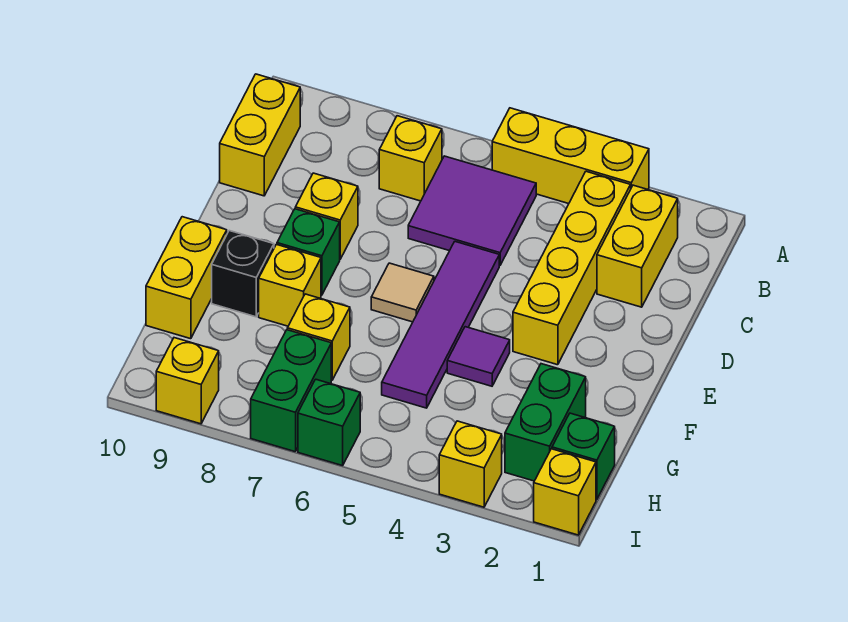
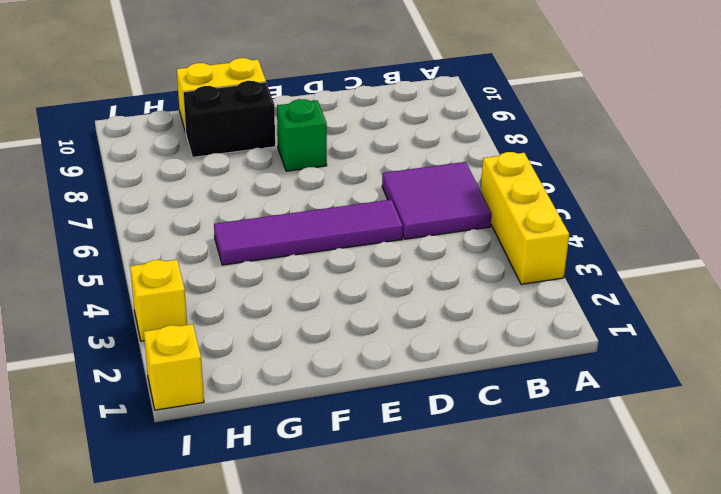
black brick F9:G9 level 1 -> black brick F9 level 1
none -> yellow brick B2:C2 level 1
none -> yellow brick B3:E3 level 1
none -> yellow brick B7 level 1

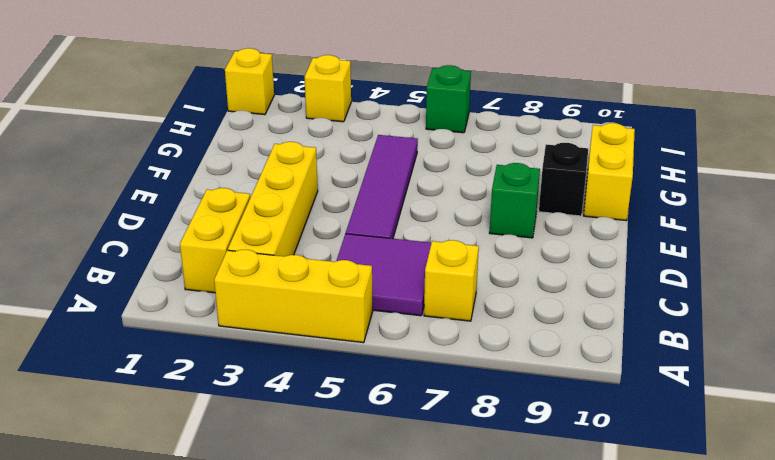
none -> yellow brick B10:C10 level 1
none -> yellow brick D8 level 1
none -> tan tile E6 level 1

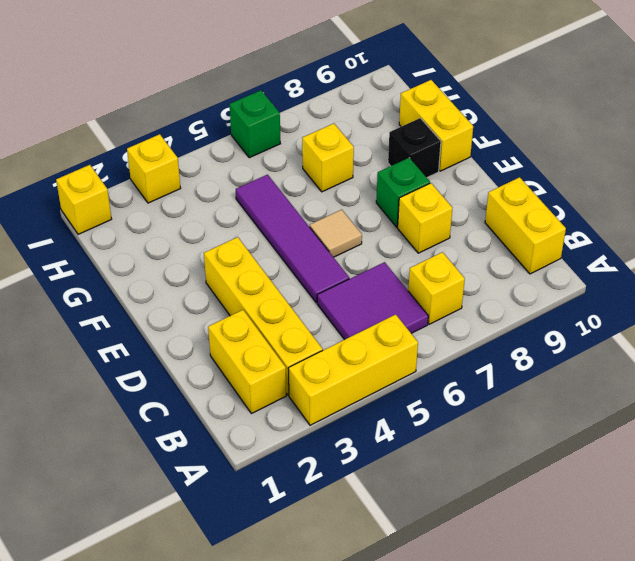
none -> purple tile F4 level 1
none -> yellow brick F8 level 1
none -> green brick G2:H2 level 1

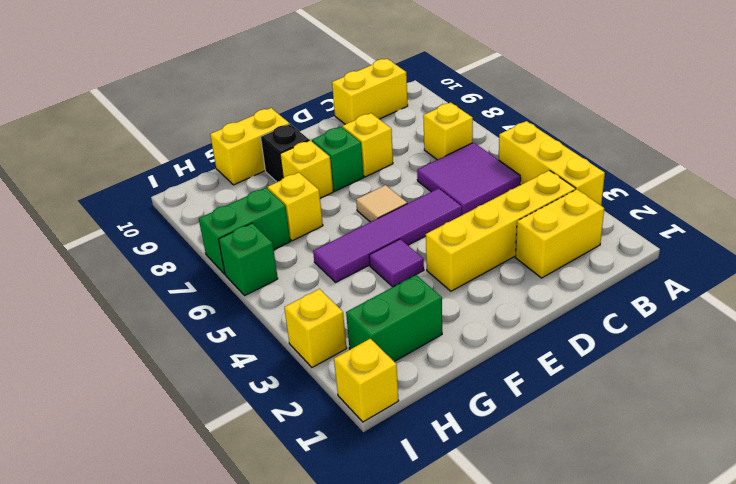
none -> green brick H1 level 1
none -> yellow brick I9 level 1

